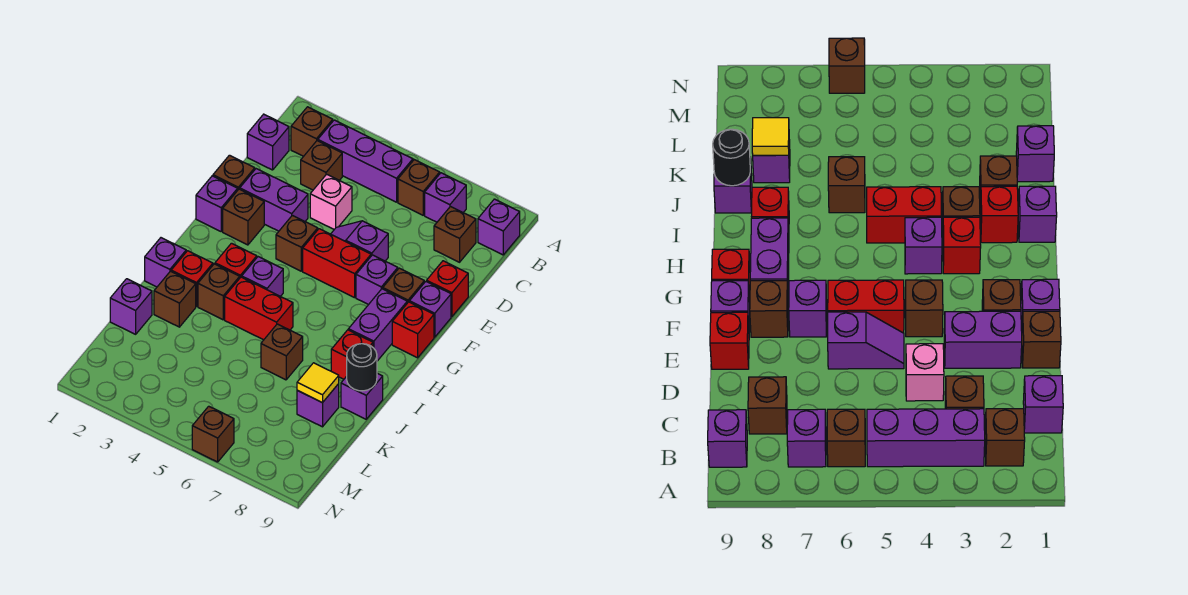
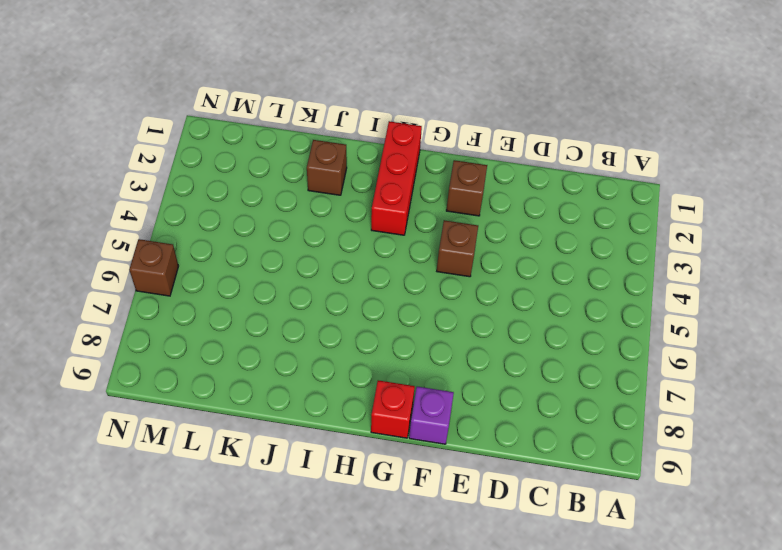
red brick H1:H3 level 1 -> red brick H3 level 1
none -> brown brick B2 level 1
none -> purple brick B3:B5 level 1
none -> brown brick B6 level 1
none -> purple brick B7 level 1

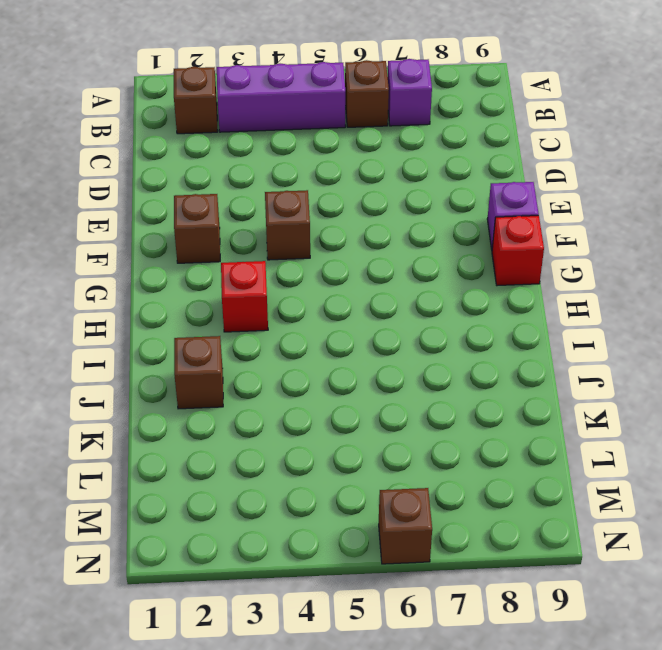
none -> purple brick B9 level 1
none -> purple brick C1 level 1
none -> brown brick C3 level 1
none -> brown brick C8 level 1

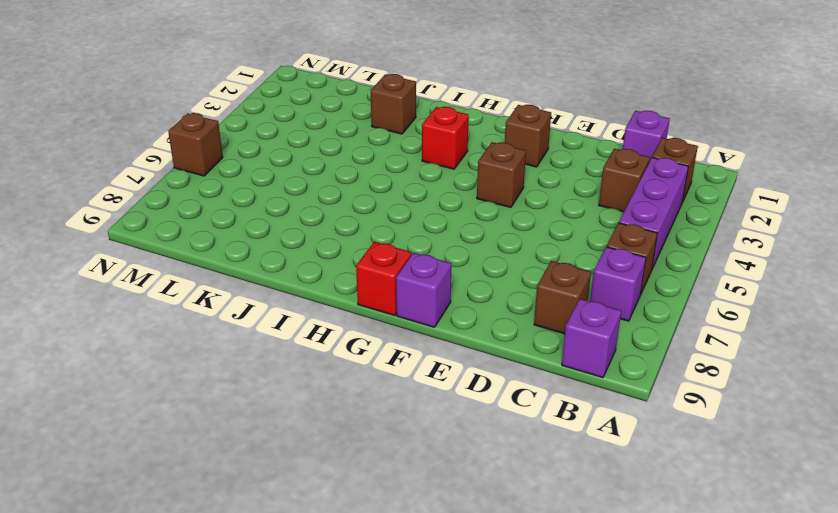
none -> pink brick D4 level 1
none -> brown brick E1 level 1
none -> purple brick E2:E3 level 1
none -> purple slope E5:E6 level 1 top 6

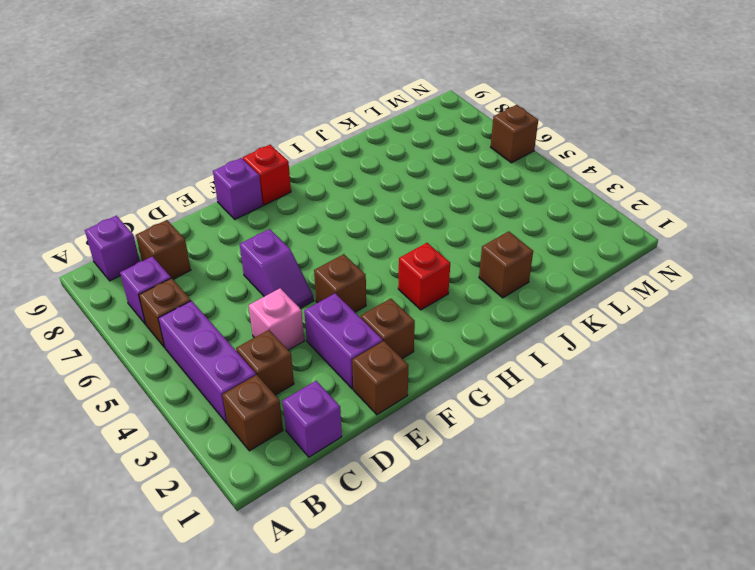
none -> red brick E9 level 1
none -> purple brick F1 level 1
none -> red brick F5:F6 level 1
none -> purple brick F7 level 1

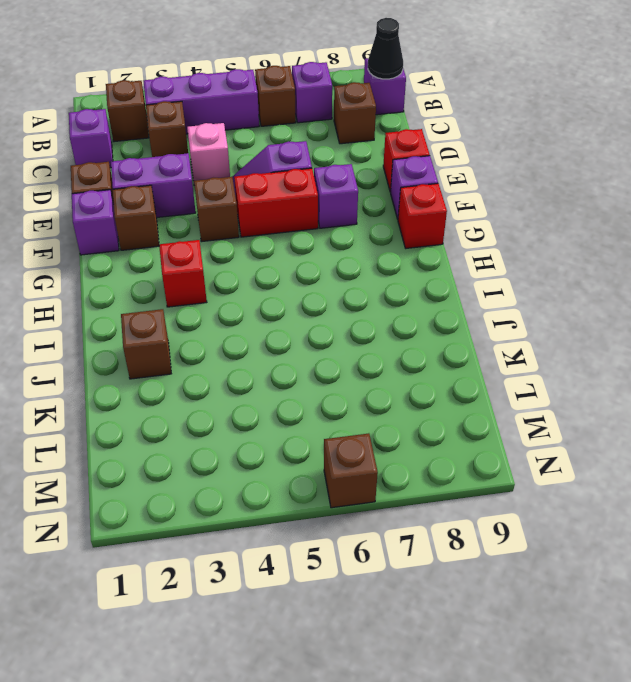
black cone B9 level 2 -> none
none -> brown brick F8 level 1
none -> purple brick G8:H8 level 1
none -> purple brick H4 level 1
none -> purple brick I1 level 1

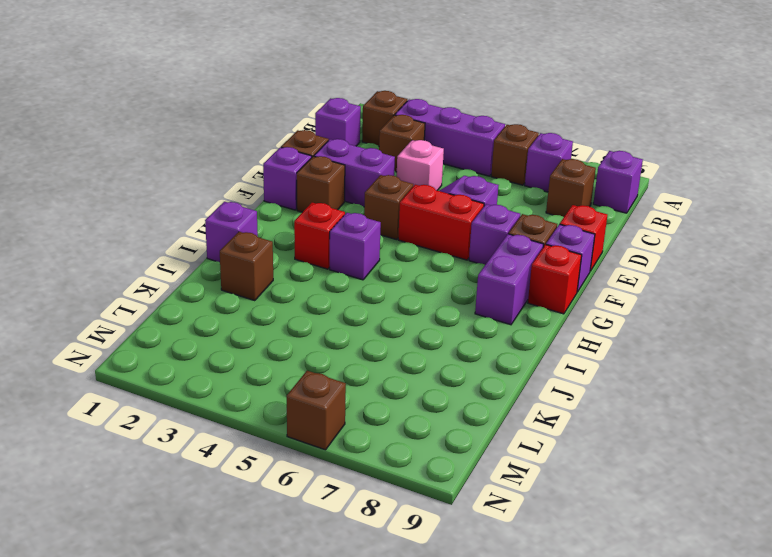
none -> red brick I2 level 1
none -> brown brick I3 level 1
none -> red brick I4:I5 level 1
none -> red brick I8 level 1

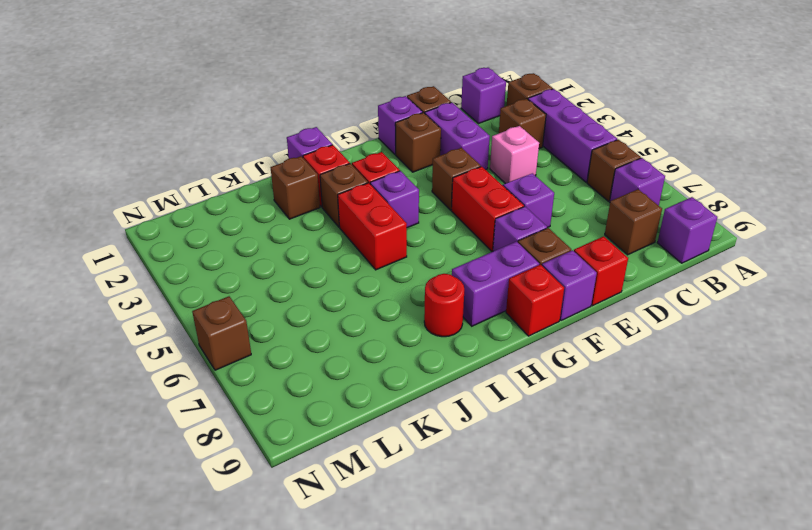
red round brick I8 level 1 -> red brick I8 level 1
none -> brown brick J6 level 1
none -> purple brick J9 level 1
none -> purple brick K1 level 1
none -> purple brick K8 level 1

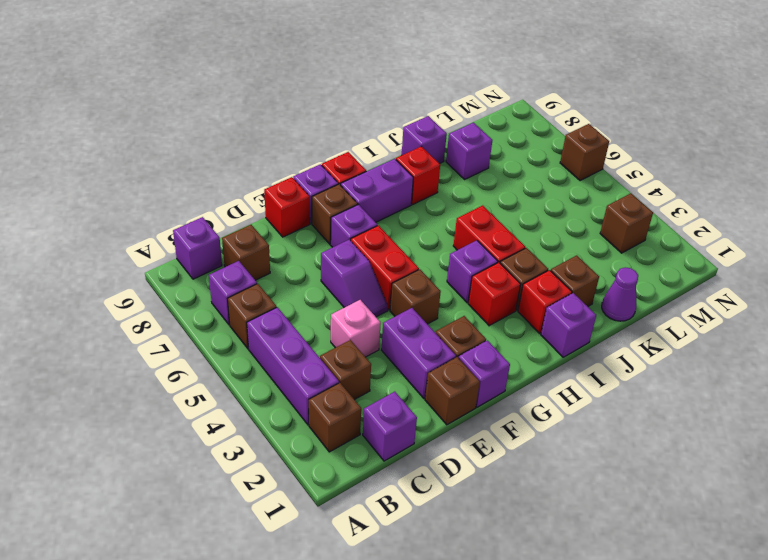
purple cone K1 level 1 -> purple brick K1 level 1
brown brick M3 level 1 -> brown brick J6 level 1
none -> black round brick J9 level 2
none -> yellow tile K8 level 2

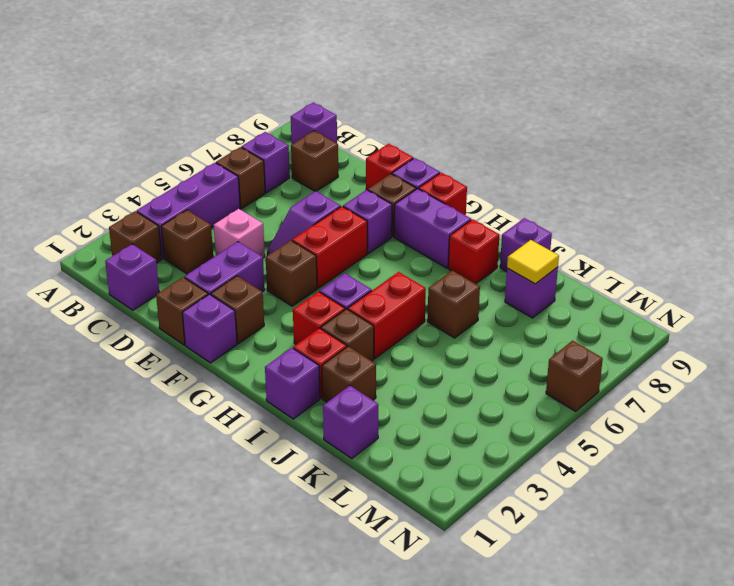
none -> black round brick J9 level 2

